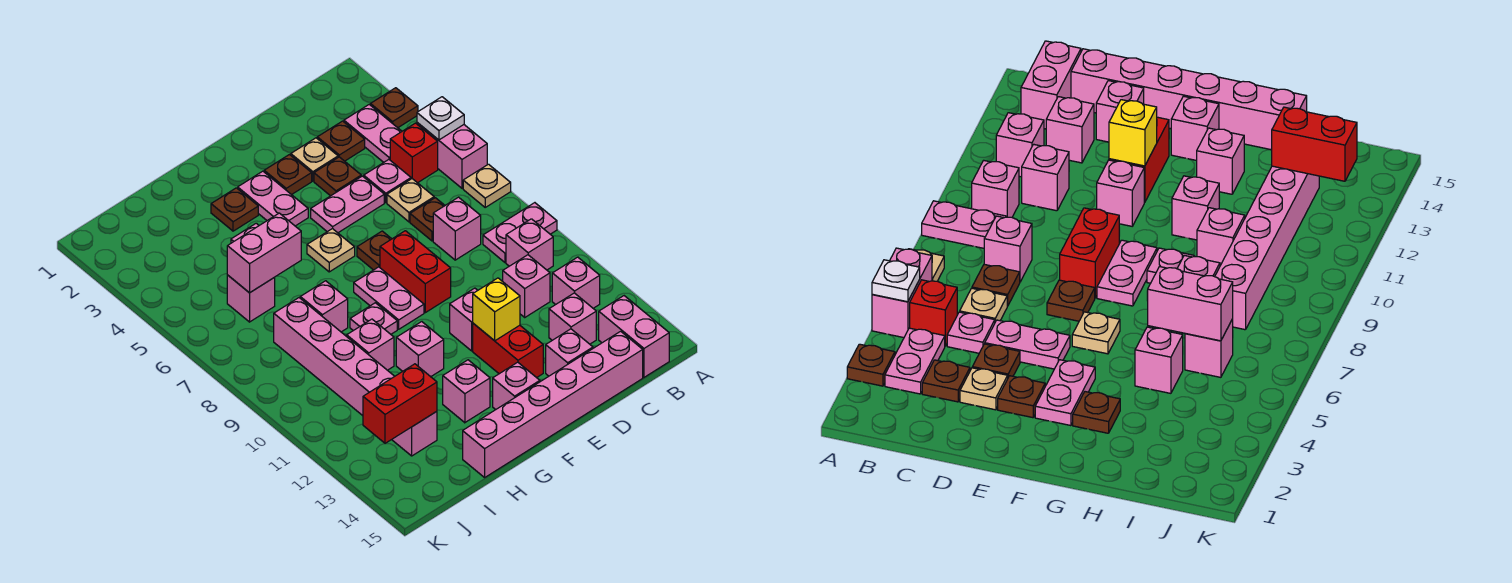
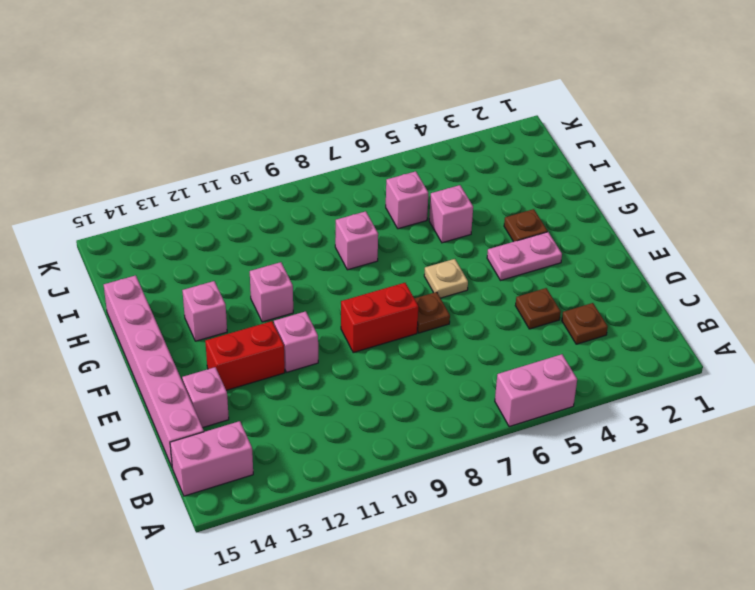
none -> brown plate A3 level 1
none -> tan plate A7 level 1
none -> pink plate A9:B9 level 1
none -> pink plate B3:B4 level 1

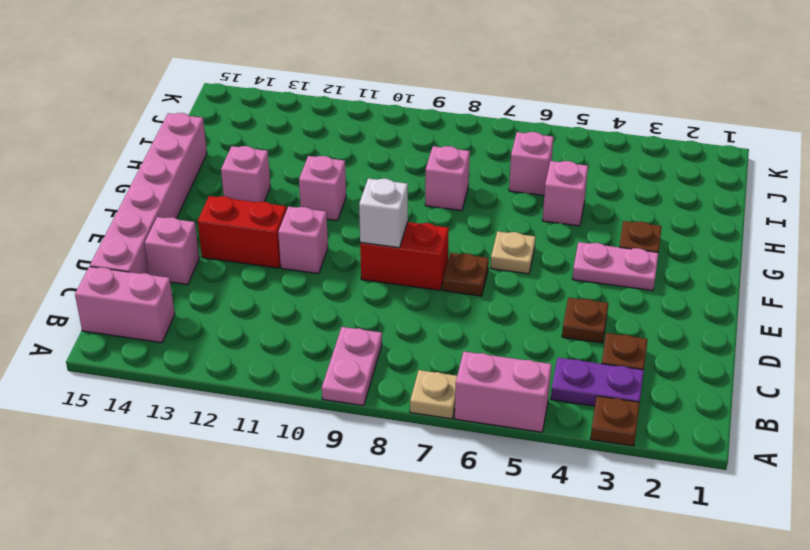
purple plate B3:B4 level 1 -> pink plate B3:B4 level 1
white brick E9 level 2 -> none
none -> red brick B5 level 1
none -> pink brick B10 level 1
none -> pink brick B12 level 1
none -> pink plate C5 level 1

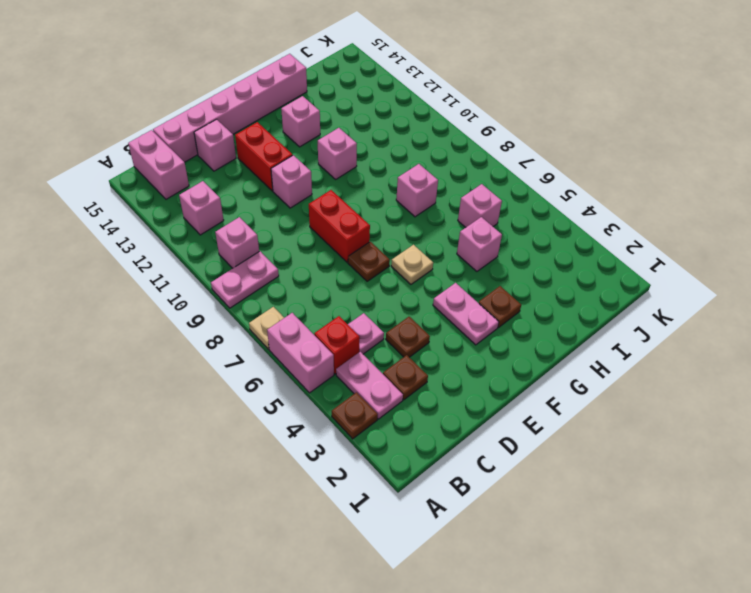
none -> tan plate C6 level 1
none -> brown plate C7 level 1
none -> pink brick C8 level 1
none -> pink brick C11 level 1

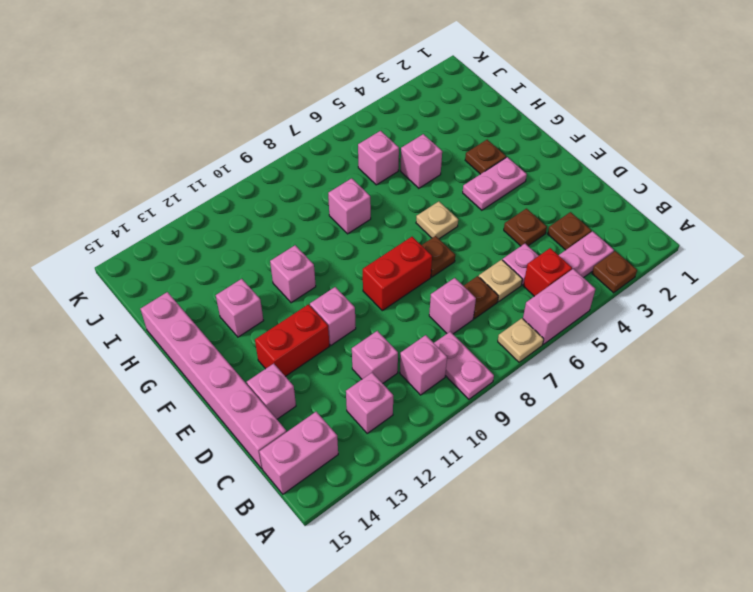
none -> pink brick C13 level 1
none -> tan plate D3 level 1
none -> pink plate D5:E5 level 1
none -> brown plate E3 level 1

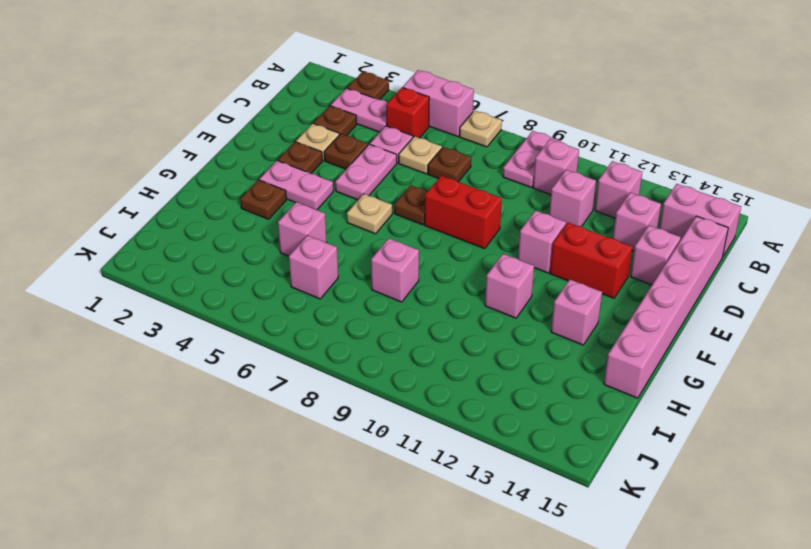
none -> pink brick C8 level 1
none -> pink plate F8:F9 level 1
none -> pink brick F14 level 1
none -> pink plate G9 level 1

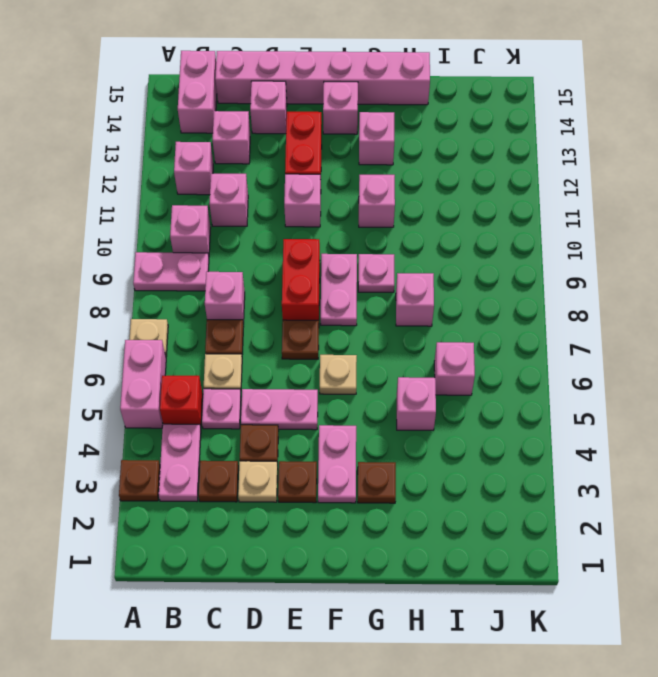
none -> pink brick H10 level 1
none -> pink brick I8:I13 level 1
none -> white plate A5 level 2
none -> yellow brick E12 level 2

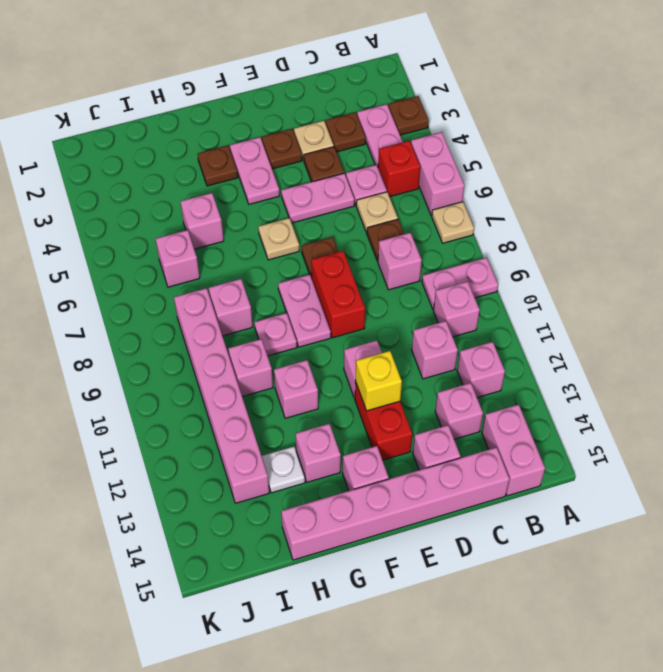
white plate H13 level 1 -> white plate A5 level 2
none -> pink brick H6:I6 level 2
none -> red brick I13:J13 level 2

